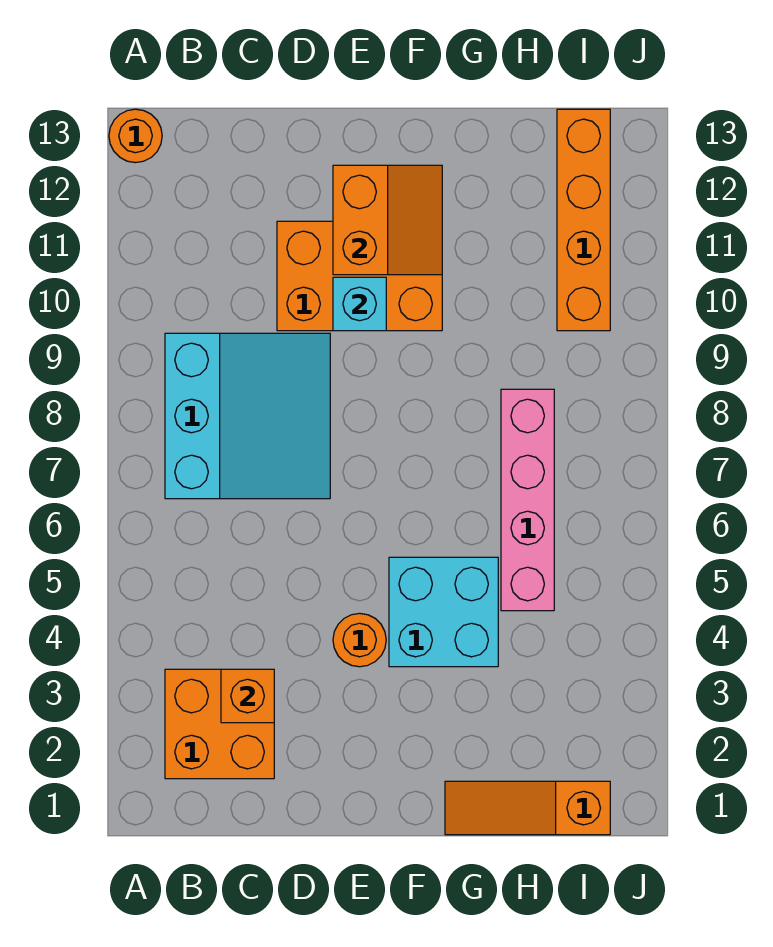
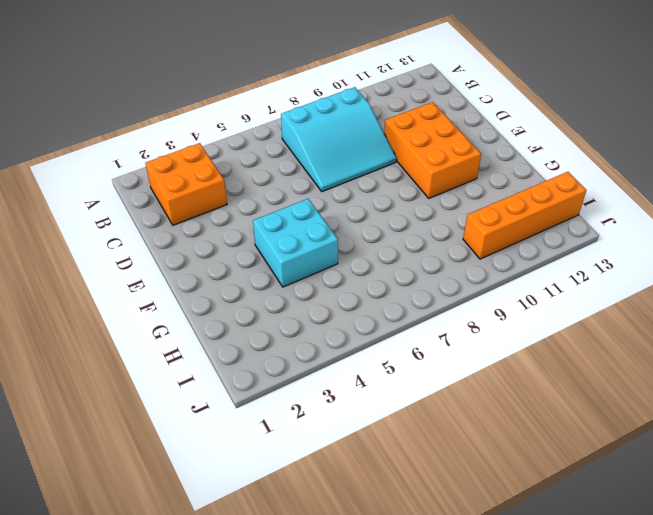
none -> orange round brick A13 level 1
none -> orange round brick E4 level 1
none -> orange slope G1:I1 level 1 top I

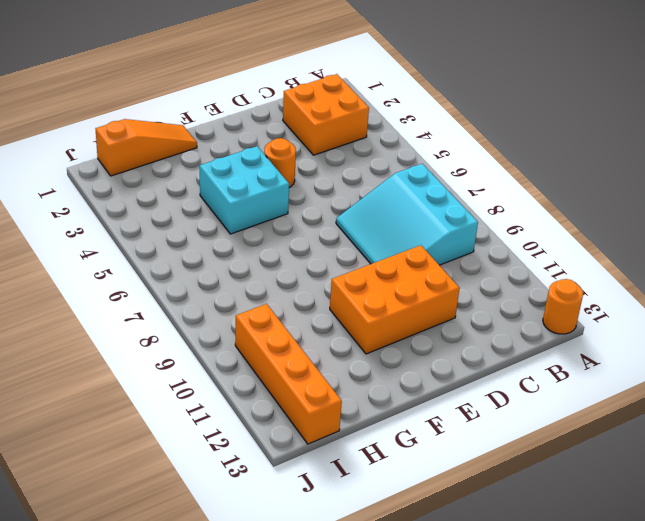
none -> pink brick H5:H8 level 1
none -> orange brick C3 level 2
none -> cyan brick E10 level 2

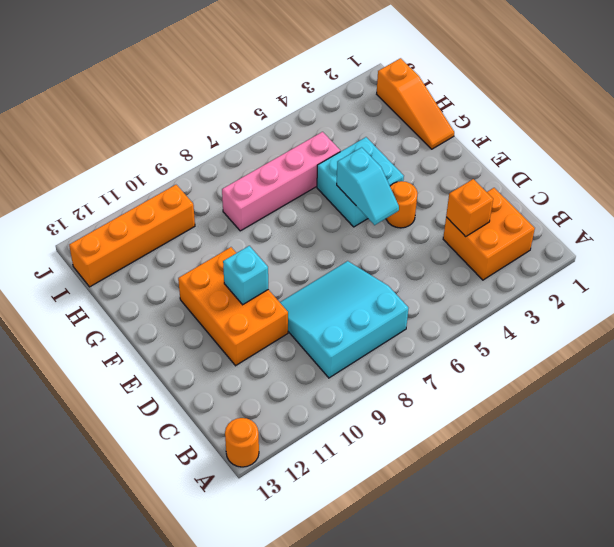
cyan slope E5:F5 level 2 top F -> none
none -> orange slope E11:F12 level 2 top E

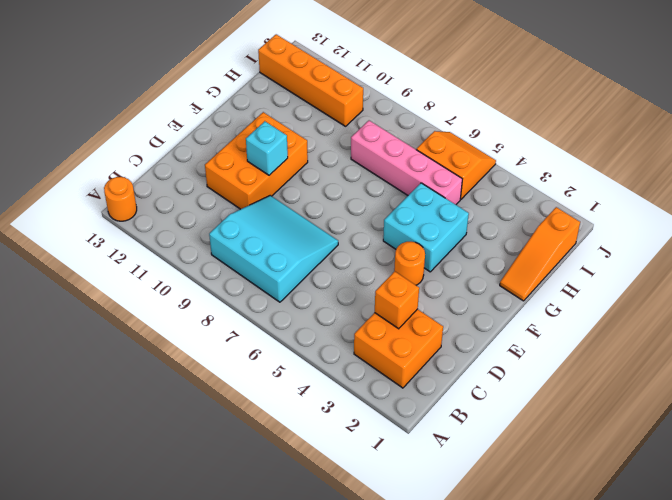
orange slope I5:J6 level 1 top I -> orange slope E11:F12 level 2 top E

